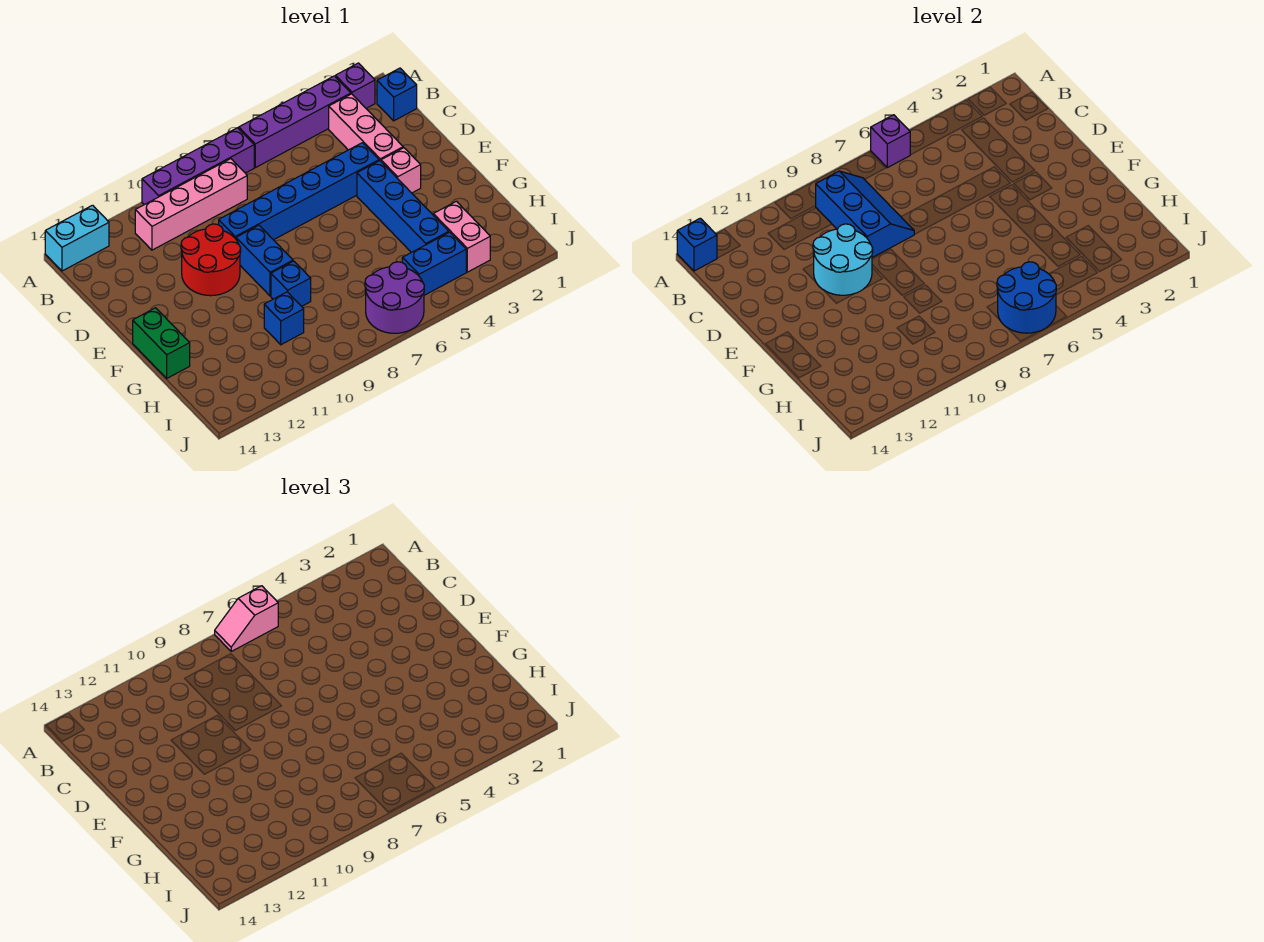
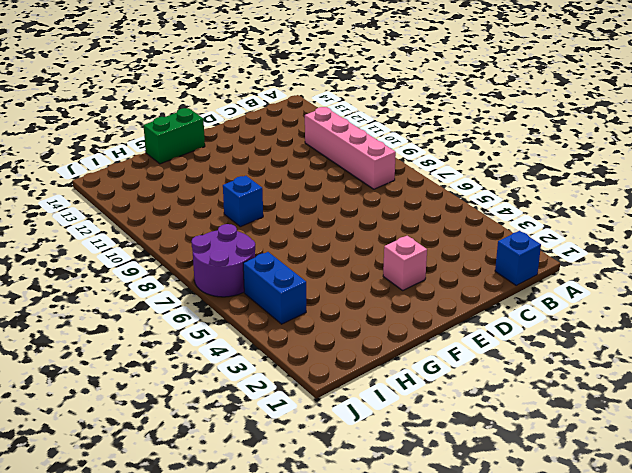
none -> purple brick A2 level 1
none -> purple brick A3:A6 level 1
none -> purple brick A7:A10 level 1

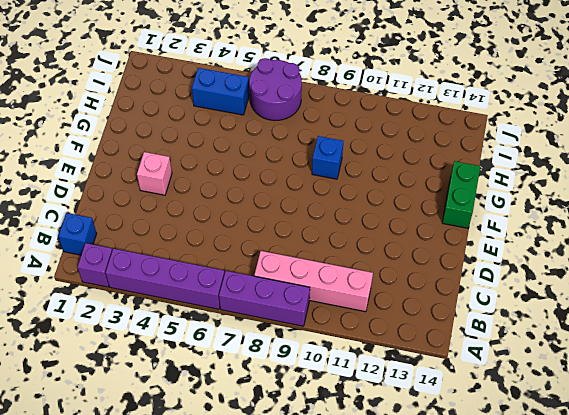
purple brick A7:A9 level 1 -> purple brick A7:A10 level 1
none -> cyan brick A13:A14 level 1
none -> pink brick B3:D3 level 1
none -> blue brick D4:D9 level 1

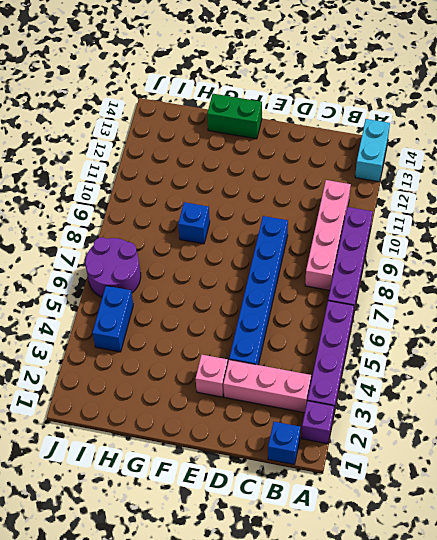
none -> red round brick D10:E11 level 1
none -> blue brick E4:H4 level 1
none -> blue brick E9:F9 level 1

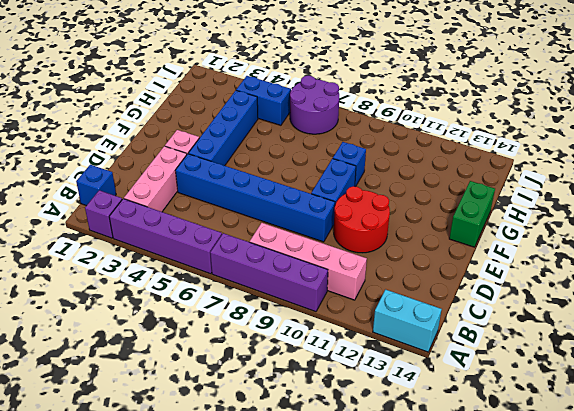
none -> pink brick H3:I3 level 1
none -> blue brick H10 level 1
none -> purple brick A6 level 2

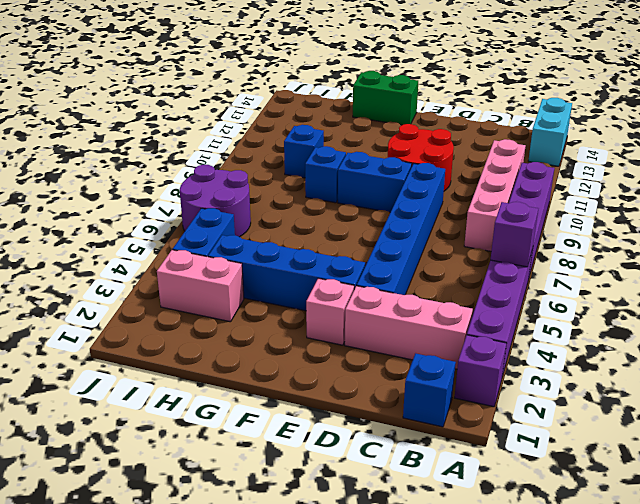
none -> blue brick A14 level 2
none -> blue slope B8:D9 level 2 top 9
none -> cyan round brick D10:E11 level 2

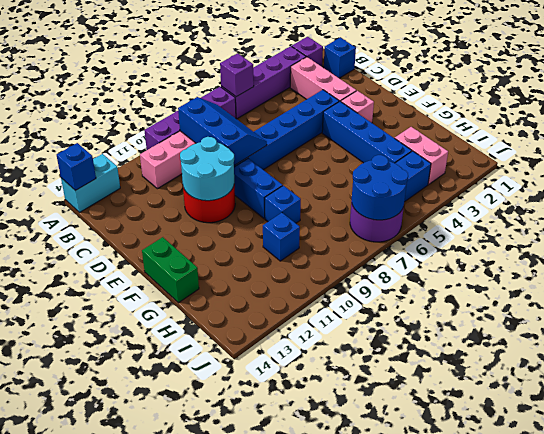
none -> pink slope A6:A7 level 3 top 6

